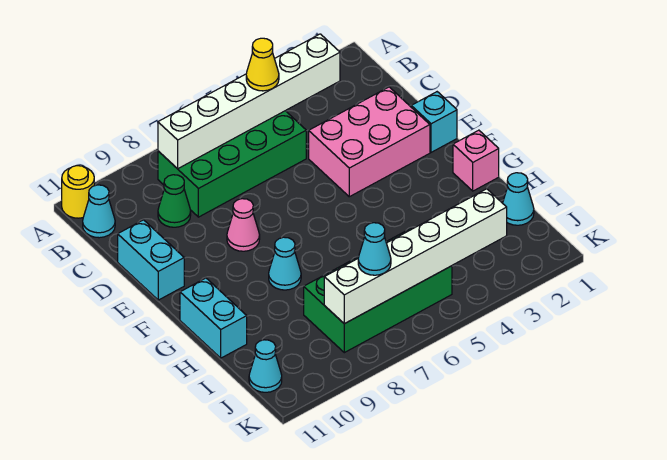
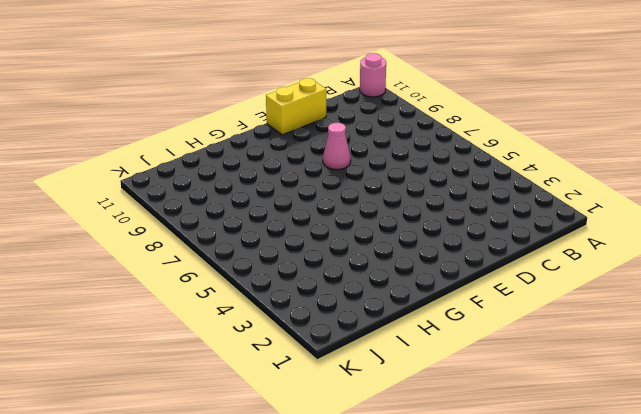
pink round brick A11 level 1 -> yellow round brick A11 level 1
yellow brick D11:E11 level 1 -> cyan brick D11:E11 level 1
none -> green brick B5:C8 level 1
none -> cyan cone B11 level 1
none -> green cone C9 level 1

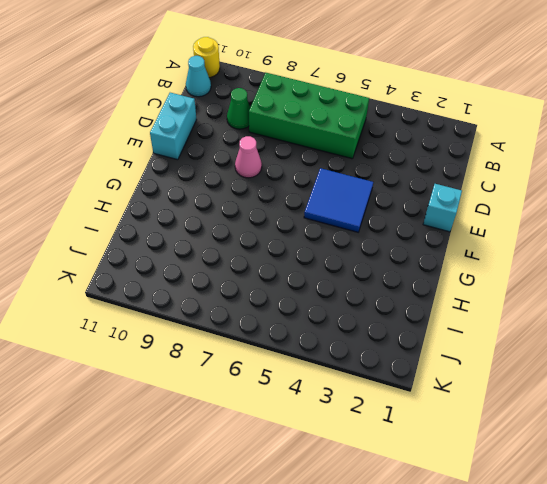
blue tile E4:F5 level 1 -> pink brick D2:E4 level 1
none -> pink brick G1 level 1
none -> cyan cone G8 level 1
none -> cyan brick G11:H11 level 1

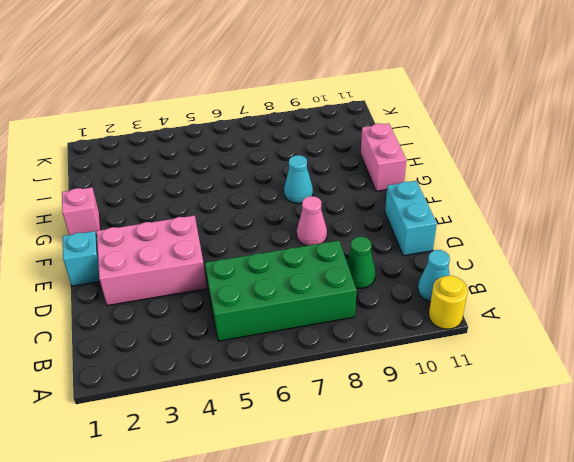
pink brick G11:H11 level 1 -> cyan brick G11:H11 level 1
none -> cyan cone I1 level 1
none -> green brick I5:J8 level 1
none -> cyan cone J11 level 1

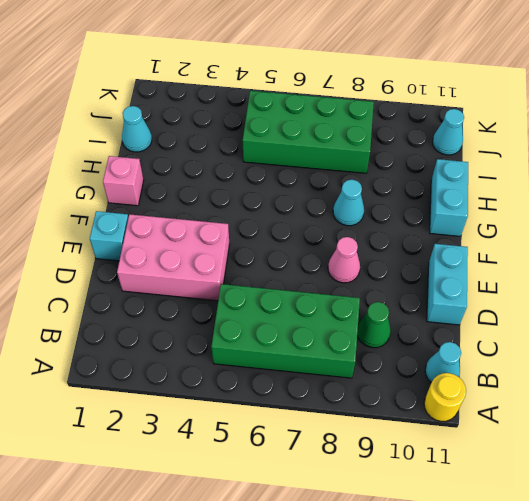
none -> white brick B3:B8 level 2
none -> white brick J3:J8 level 2
none -> yellow cone B5 level 3

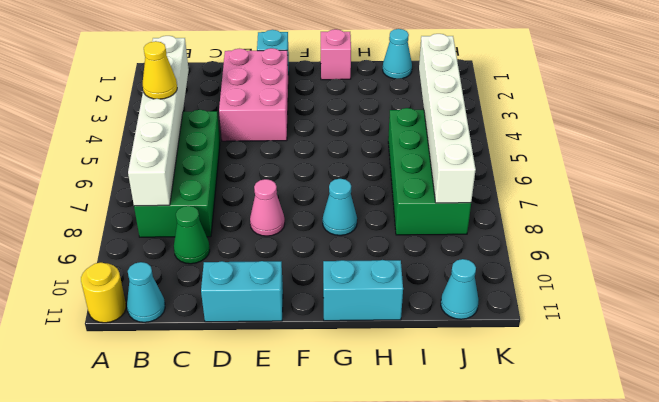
none -> cyan cone J7 level 3

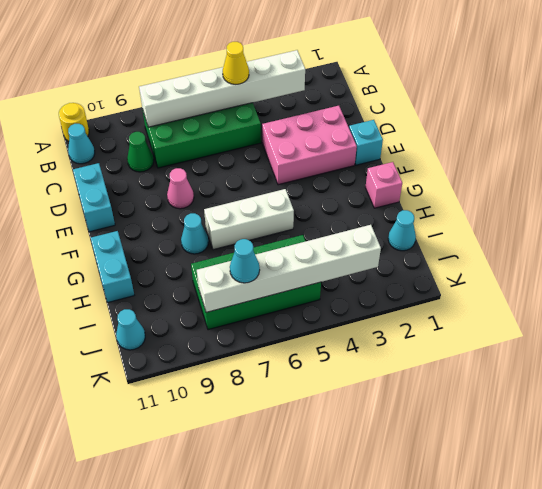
white brick G5:G7 level 1 -> none

